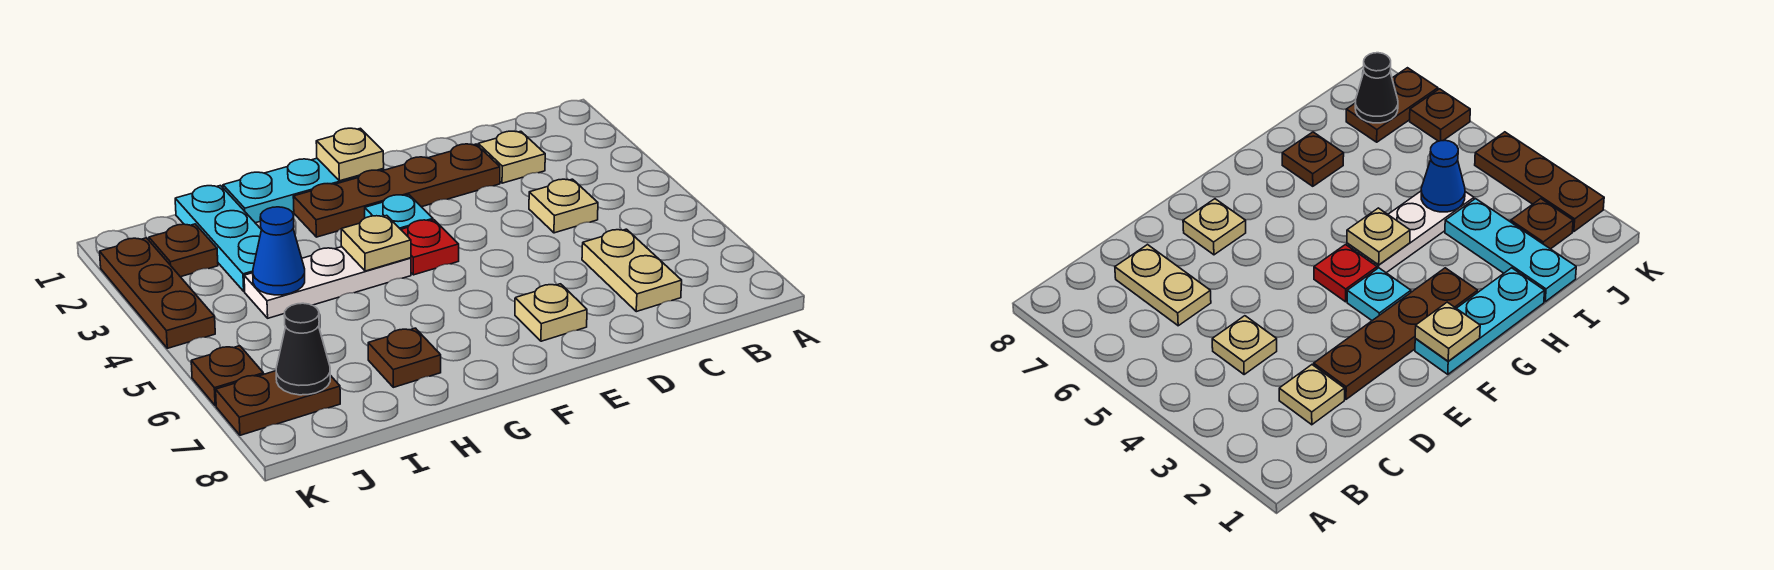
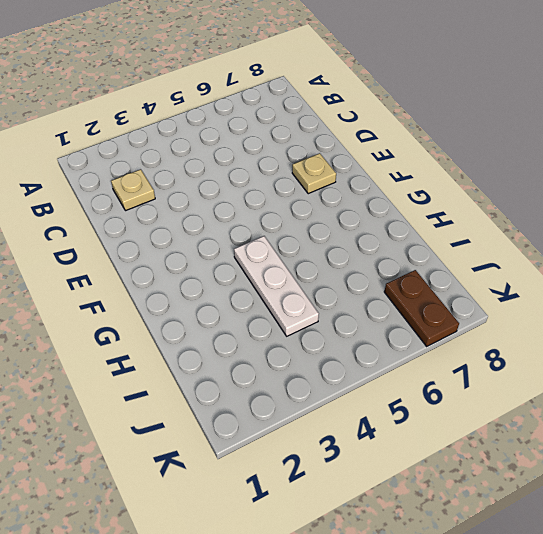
none -> tan plate C4 level 1
none -> tan plate C6:C7 level 1
none -> brown plate D2:G2 level 1

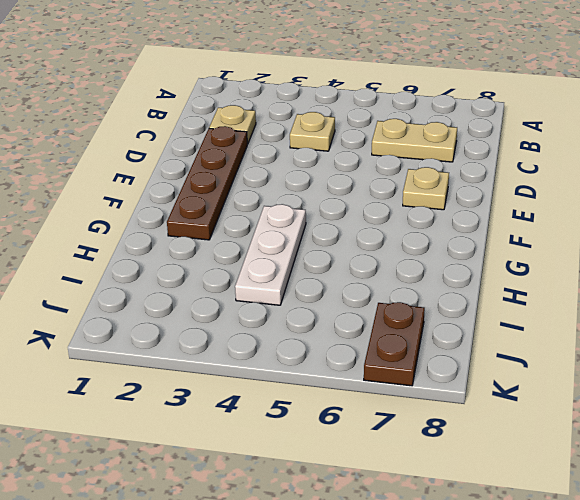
none -> cyan plate F1:H1 level 1
none -> cyan plate F3 level 1
none -> red plate F4 level 1

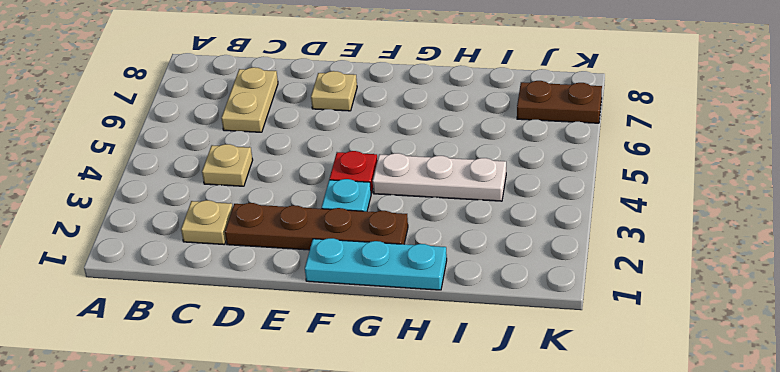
none -> brown plate H7 level 1
none -> cyan plate I1:I3 level 1
none -> brown plate J2 level 1

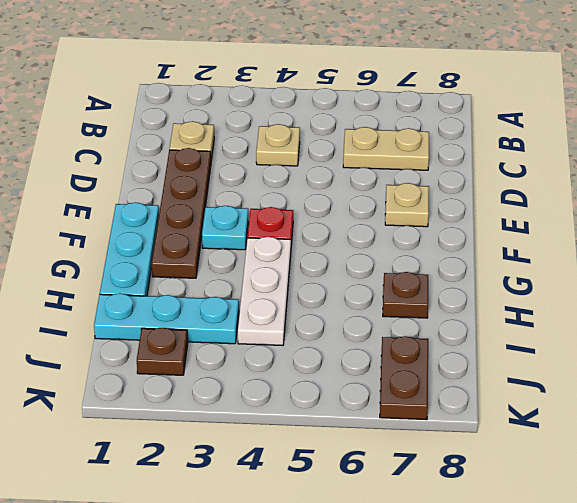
none -> brown plate K2:K4 level 1
none -> brown plate K6 level 1
none -> tan plate F1 level 2

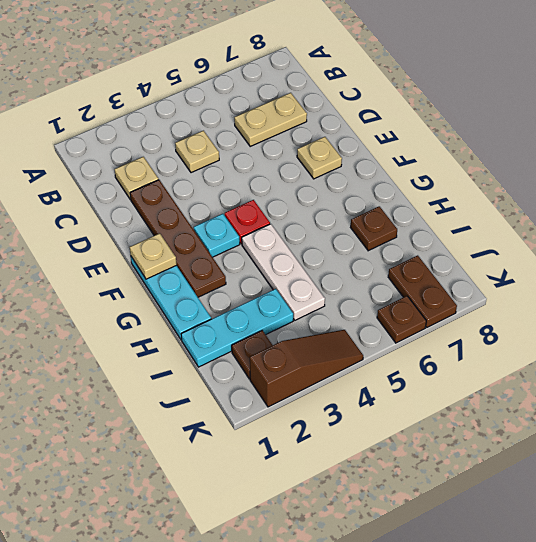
brown slope K2:K4 level 1 top 2 -> brown plate K2:K4 level 1
none -> tan plate G4 level 2
none -> blue cone I4 level 2
none -> black cone J7 level 2

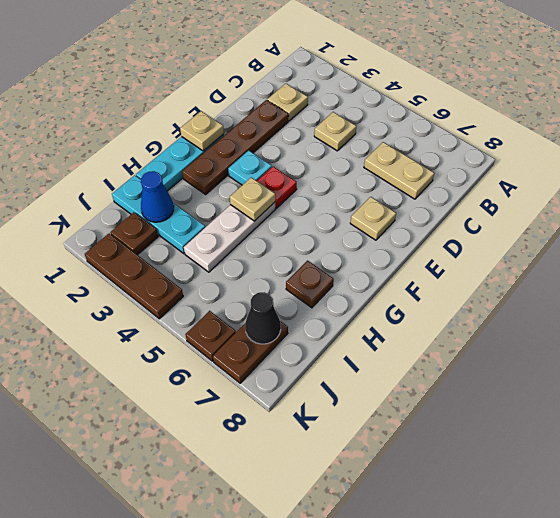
blue cone I2 level 2 -> blue cone I4 level 2

